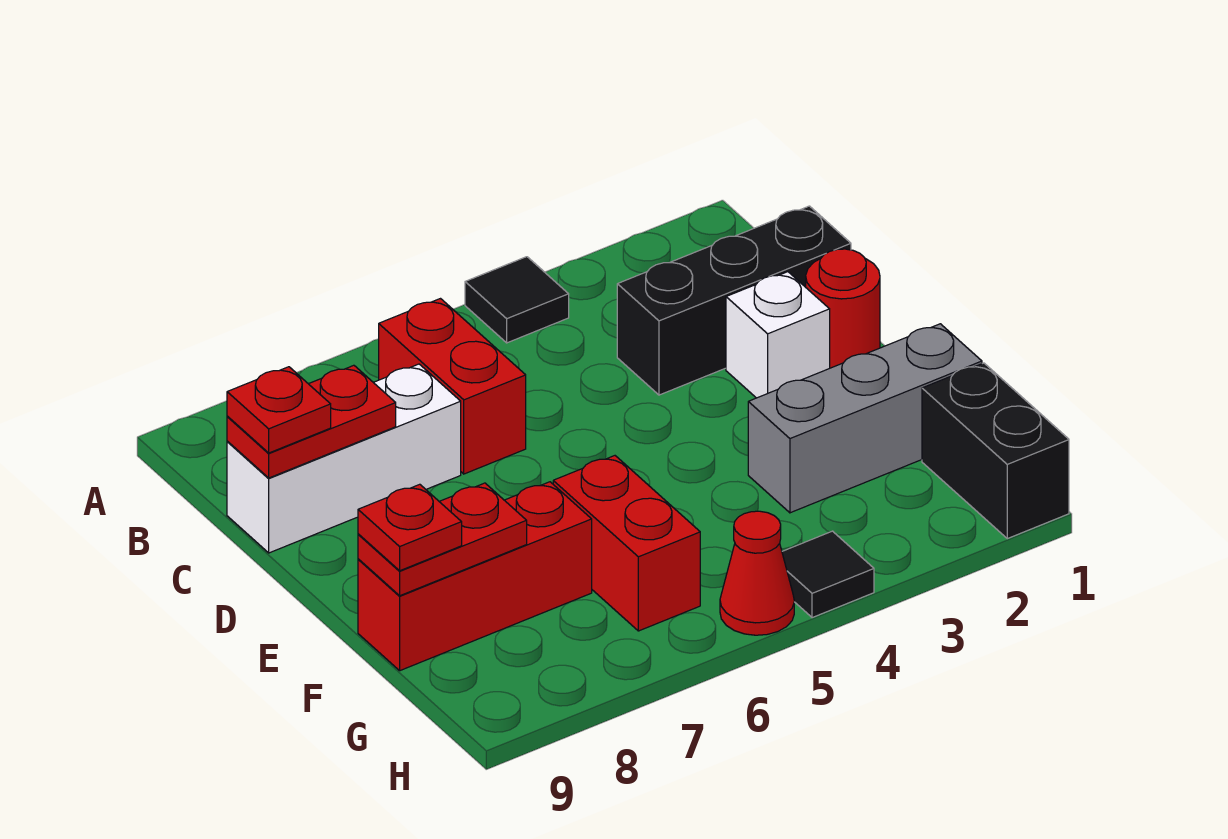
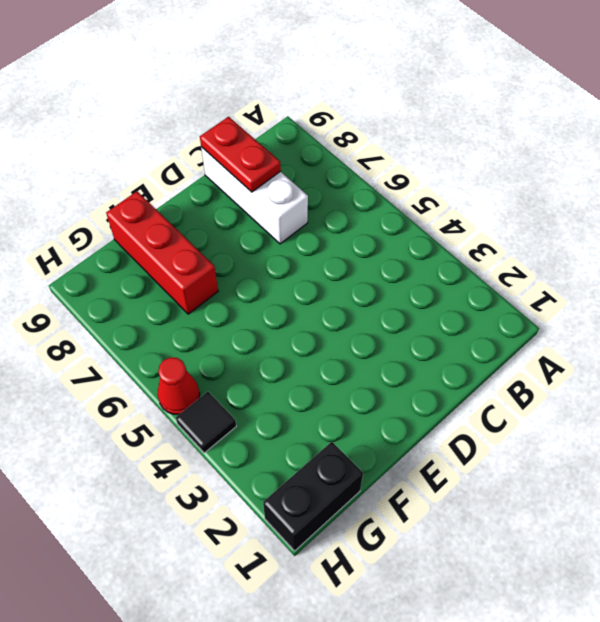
none -> black tile A4 level 1
none -> red brick B6:C6 level 1
none -> black brick C1:C3 level 1

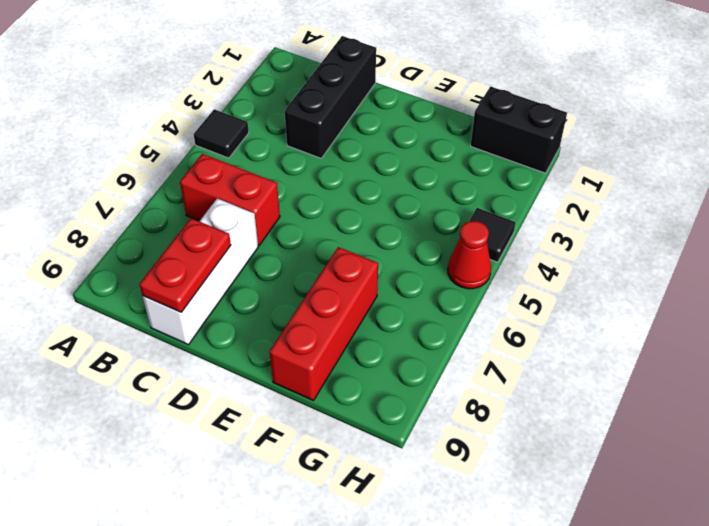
none -> red round brick D1 level 1
none -> white brick D2 level 1
none -> grey brick F1:F3 level 1

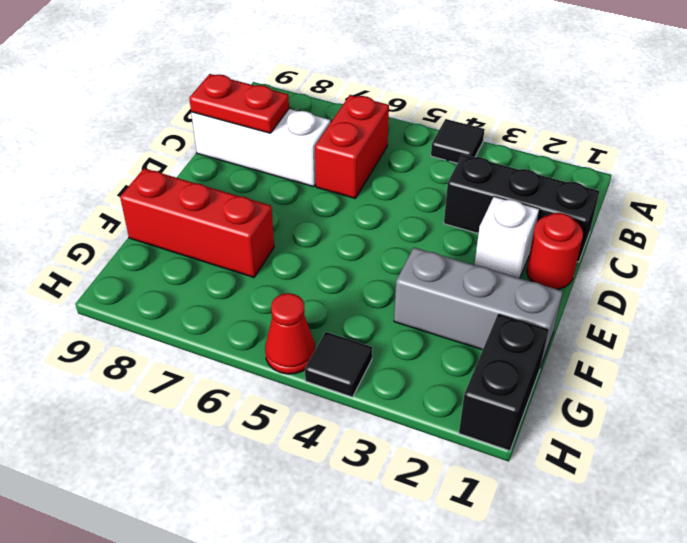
none -> red brick F6:G6 level 1
none -> red plate F8:F9 level 2
none -> red plate C9 level 3

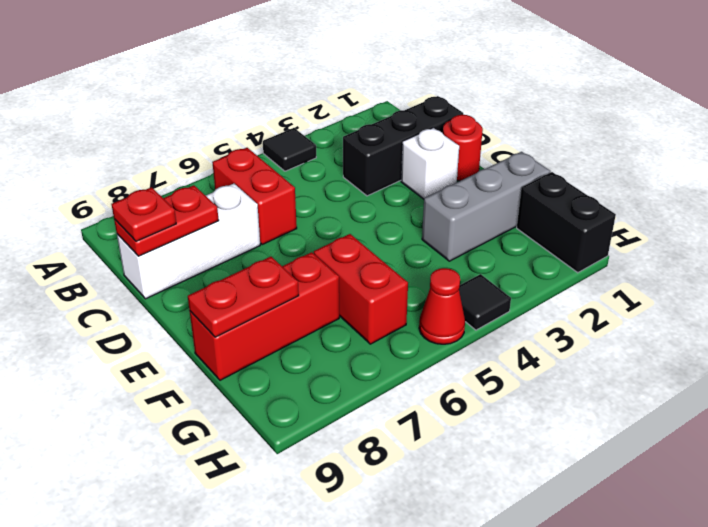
none -> red plate F9 level 3

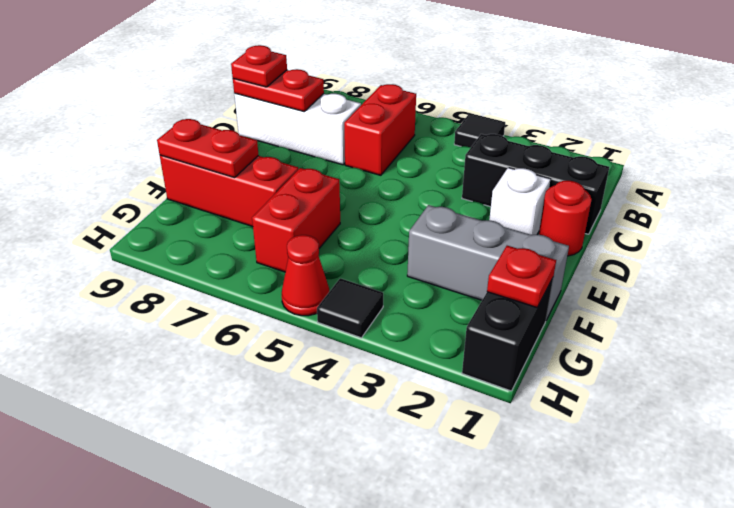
red plate G1 level 2 -> red plate F9 level 3

